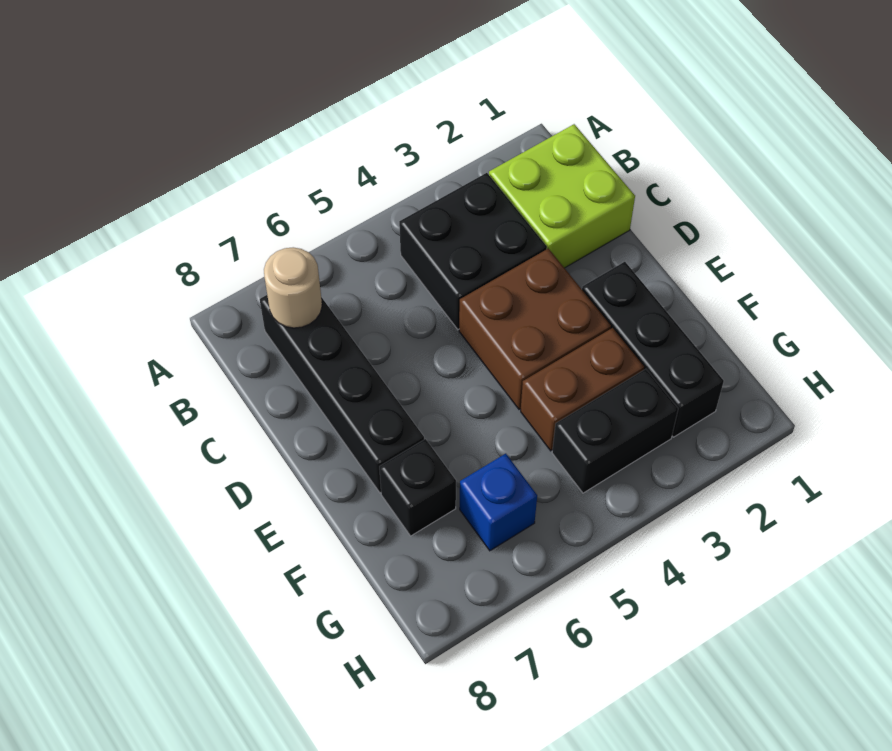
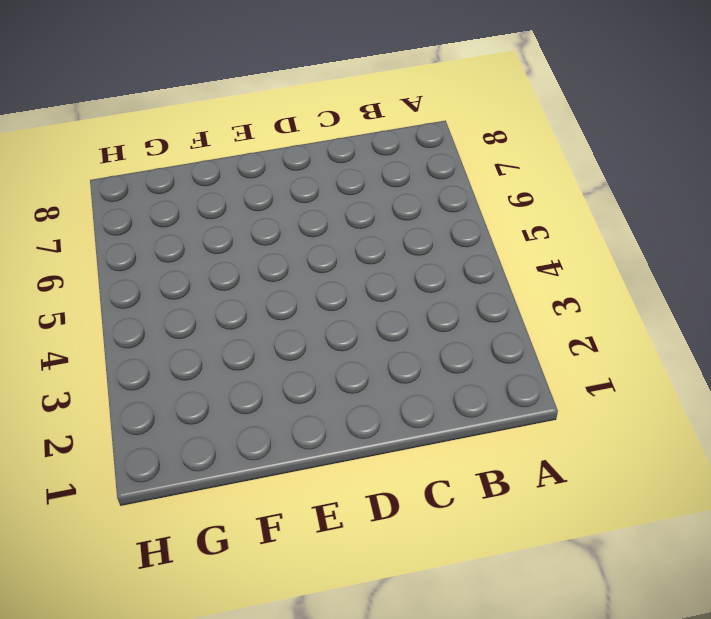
none -> lime brick B1:C2 level 1
none -> black brick B3:C4 level 1

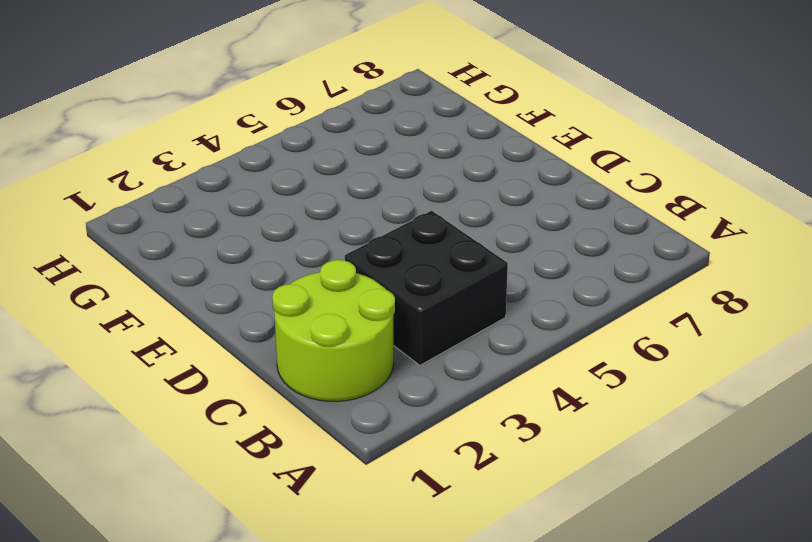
lime round brick B1:C2 level 1 -> lime brick B1:C2 level 1
none -> black brick B7:E7 level 1
none -> brown brick D3:E4 level 1

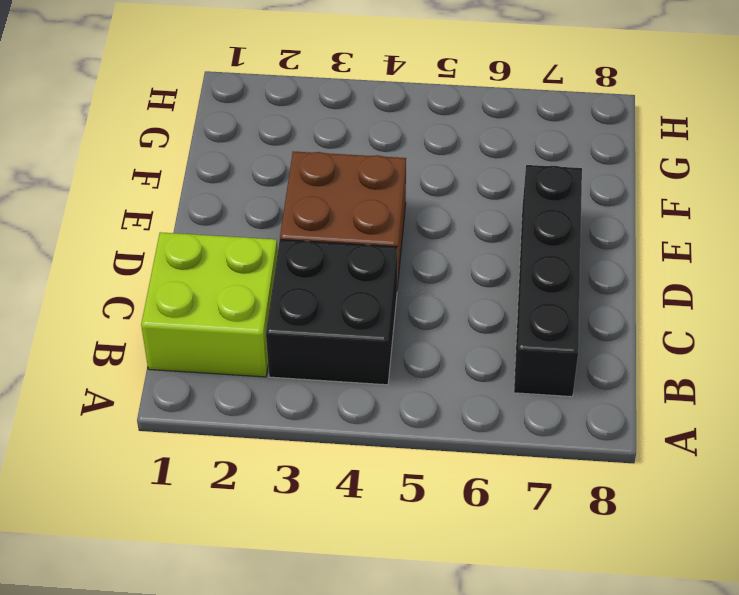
none -> black brick E2:G2 level 1
none -> brown brick F3:F4 level 1

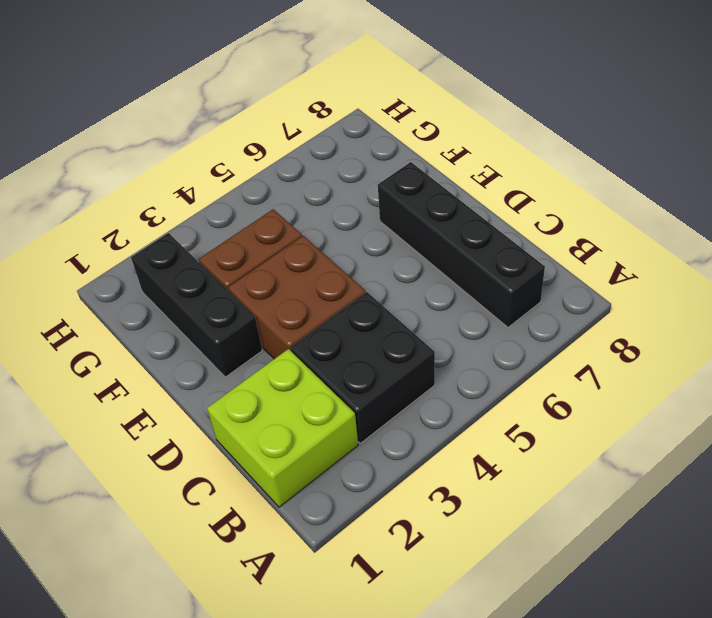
none -> black brick F7 level 1
none -> black brick G3:G4 level 1

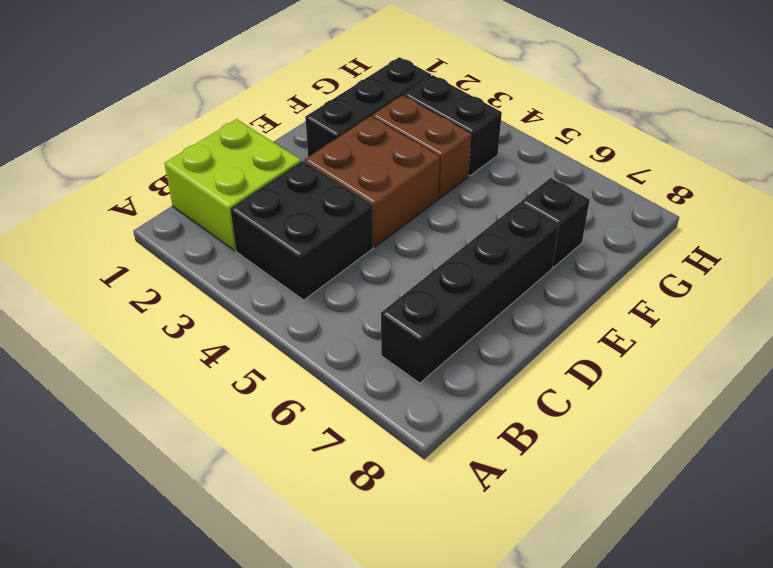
none -> blue brick G6 level 1
none -> tan round brick B7 level 2

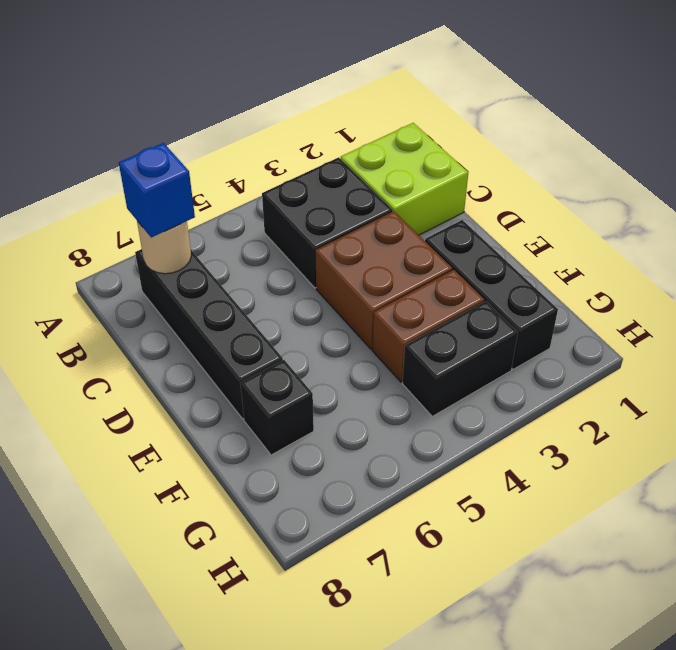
blue brick B7 level 3 -> blue brick G6 level 1

